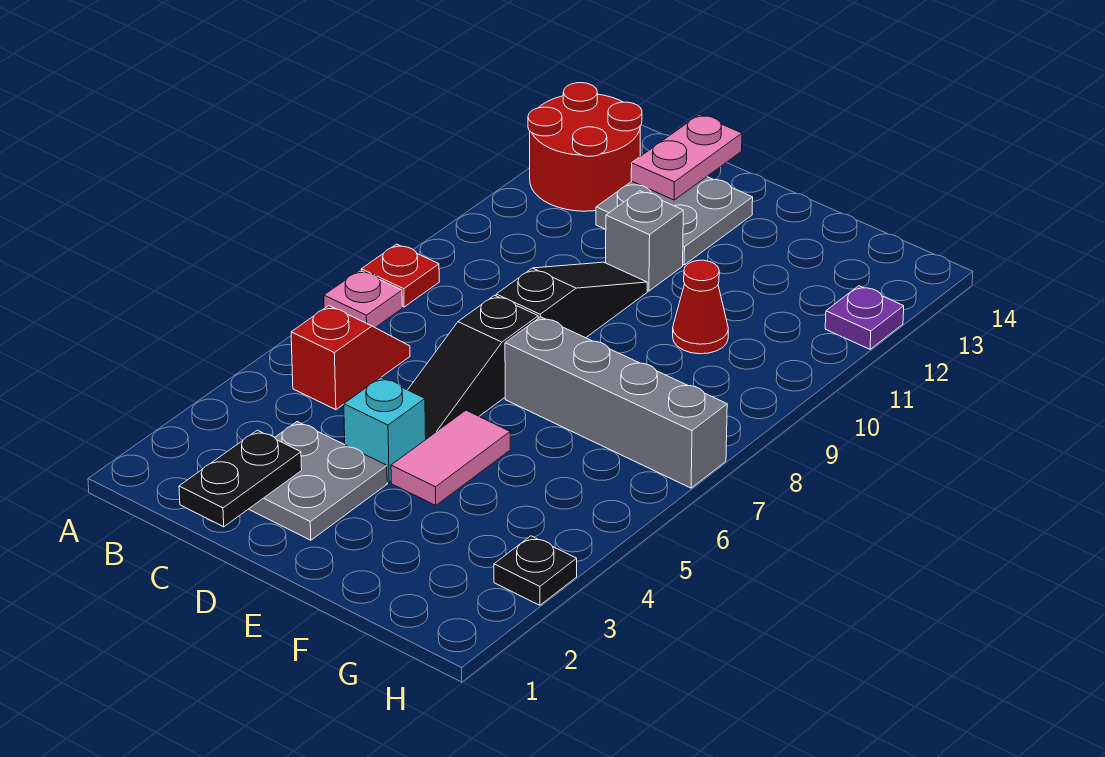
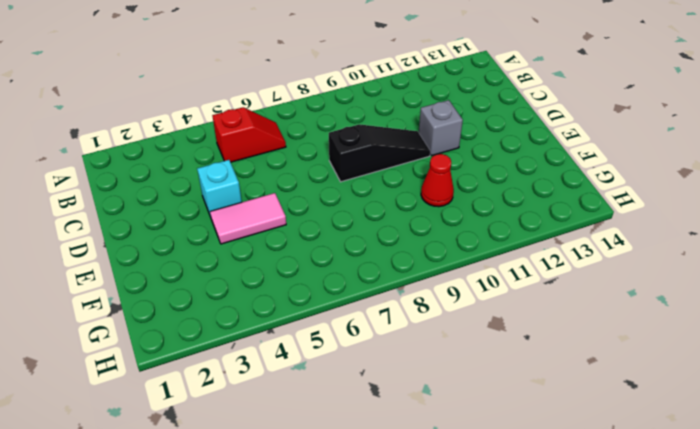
none -> pink plate A7 level 1
none -> red plate A8 level 1
none -> red round brick A12:B13 level 1

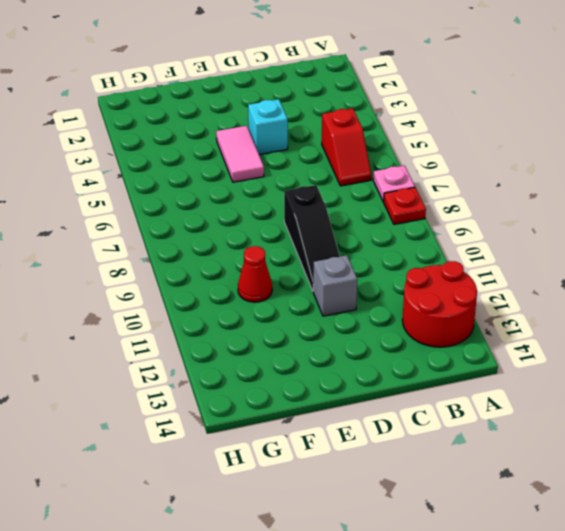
none -> grey plate C2:D3 level 1
none -> grey plate C12:D13 level 1
none -> black slope D5:D7 level 1 top 7

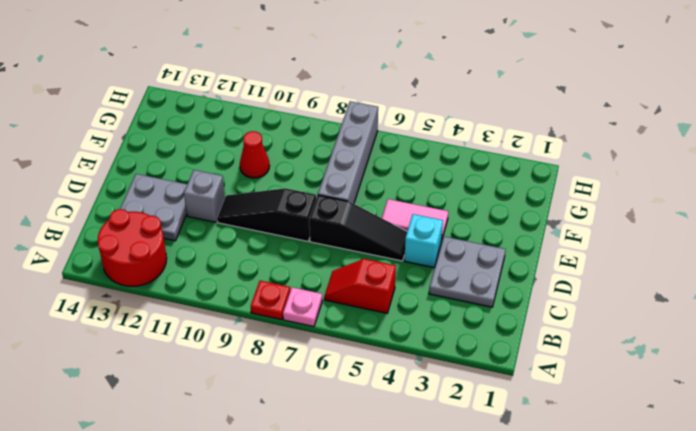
none -> black plate H3 level 1
none -> purple plate H12 level 1
none -> black plate C1:C2 level 2

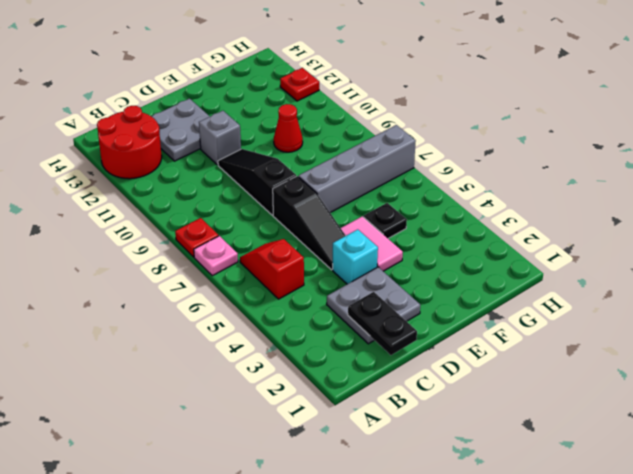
black plate F5 level 1 -> black plate H3 level 1
red plate H12 level 1 -> purple plate H12 level 1
none -> pink plate C13:C14 level 2

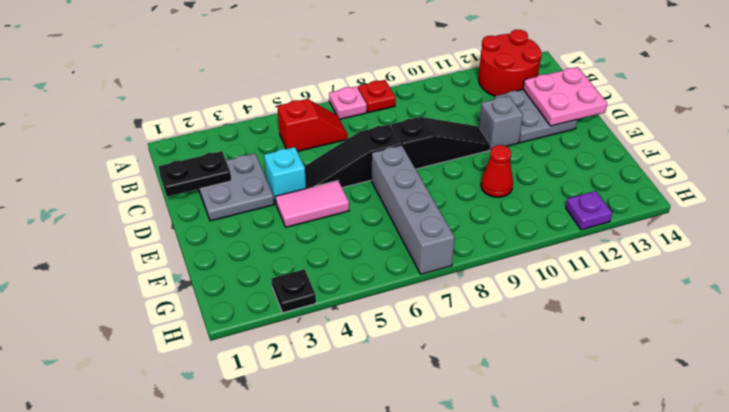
pink plate C13:D14 level 2 -> pink plate C13:C14 level 2

